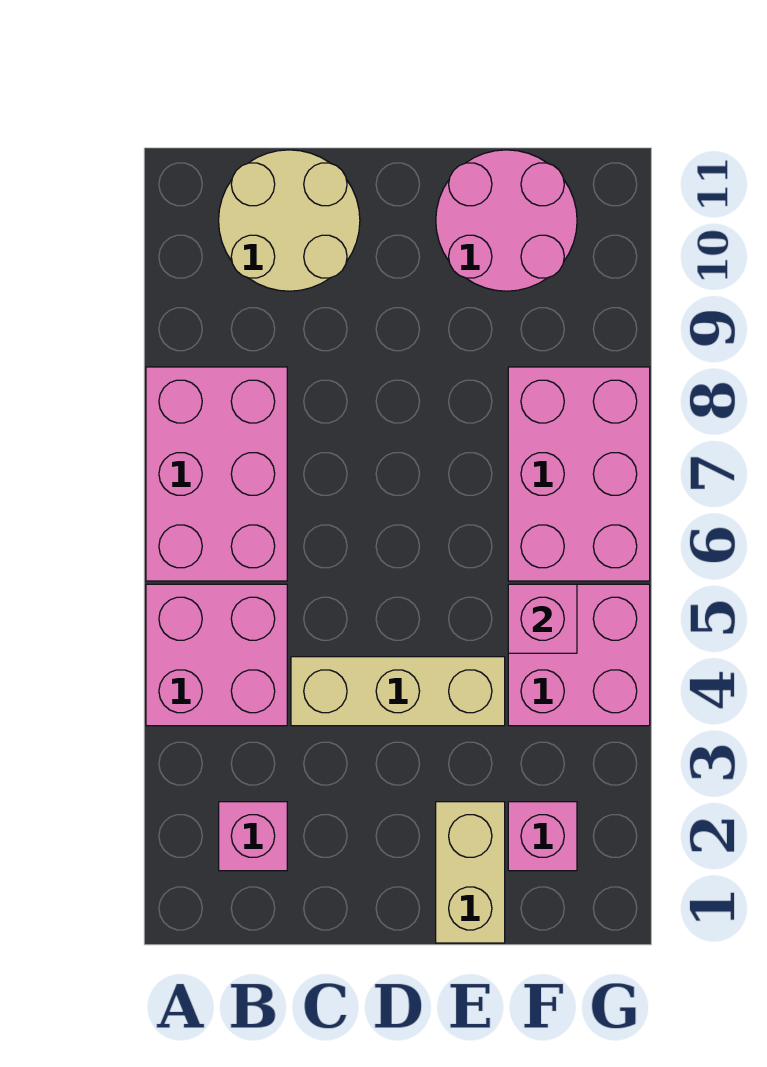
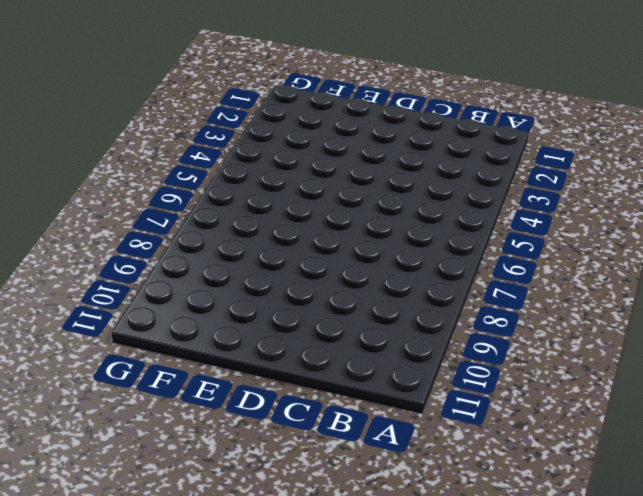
none -> pink brick A4:B5 level 1
none -> pink brick A6:B8 level 1

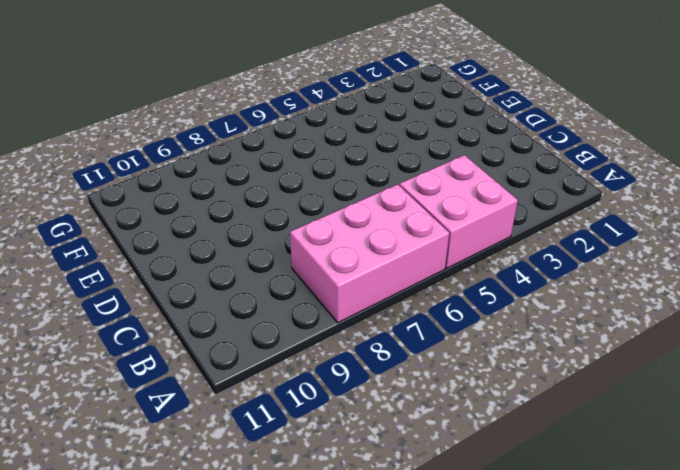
none -> pink brick B2 level 1
none -> tan round brick B10:C11 level 1

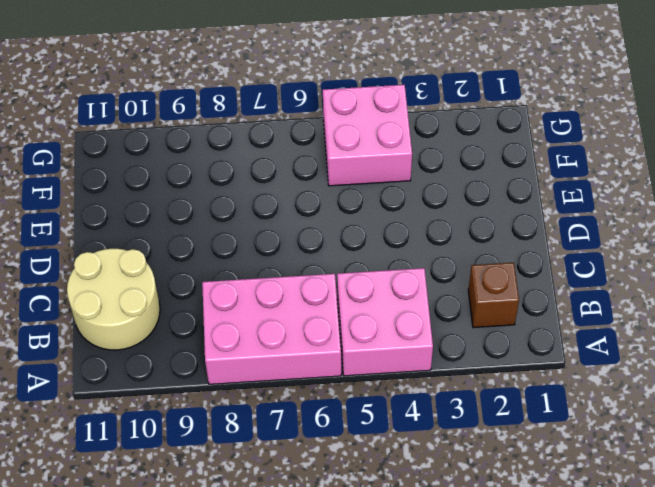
brown brick B2 level 1 -> pink brick B2 level 1
none -> tan brick C4:E4 level 1
none -> tan brick E1:E2 level 1

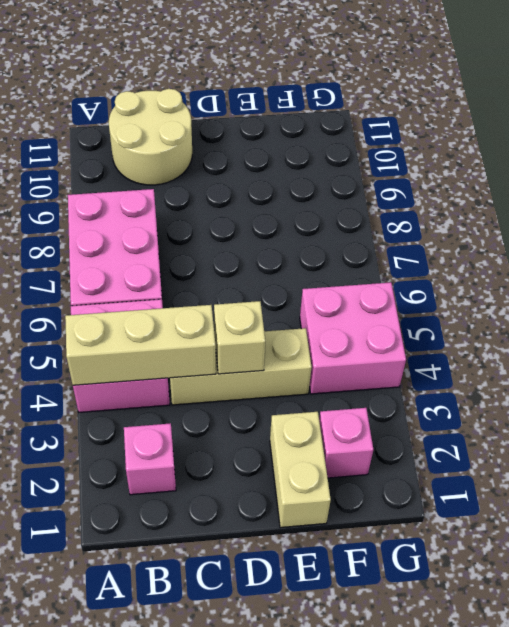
tan brick A4:C4 level 2 -> none
tan brick D4 level 2 -> none
none -> pink round brick E10:F11 level 1
none -> pink brick F6:G8 level 1

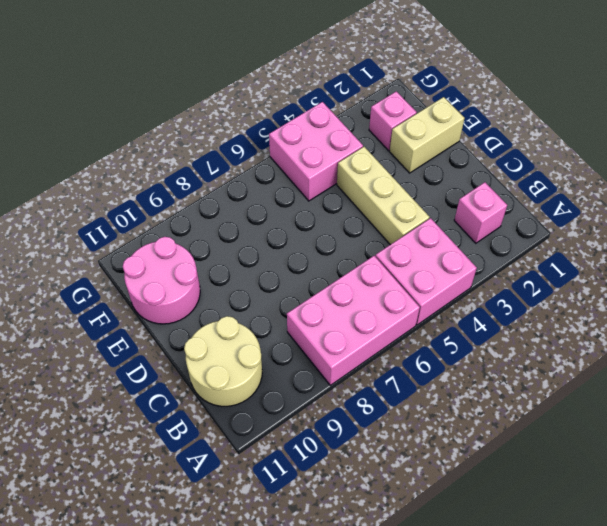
none -> pink brick F6:G8 level 1
none -> pink brick F5 level 2

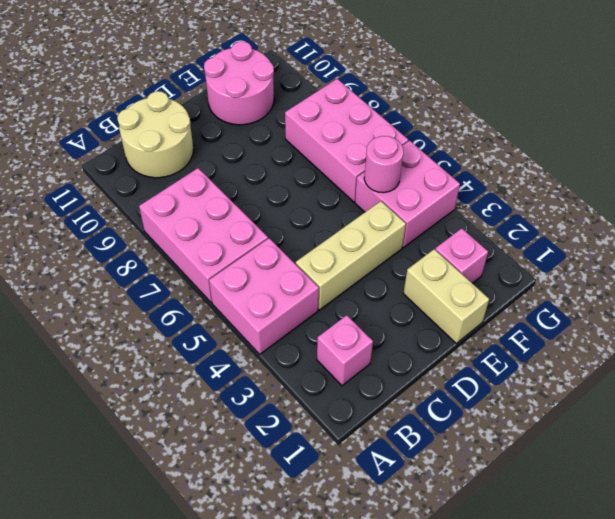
pink round brick F5 level 2 -> pink brick F5 level 2

